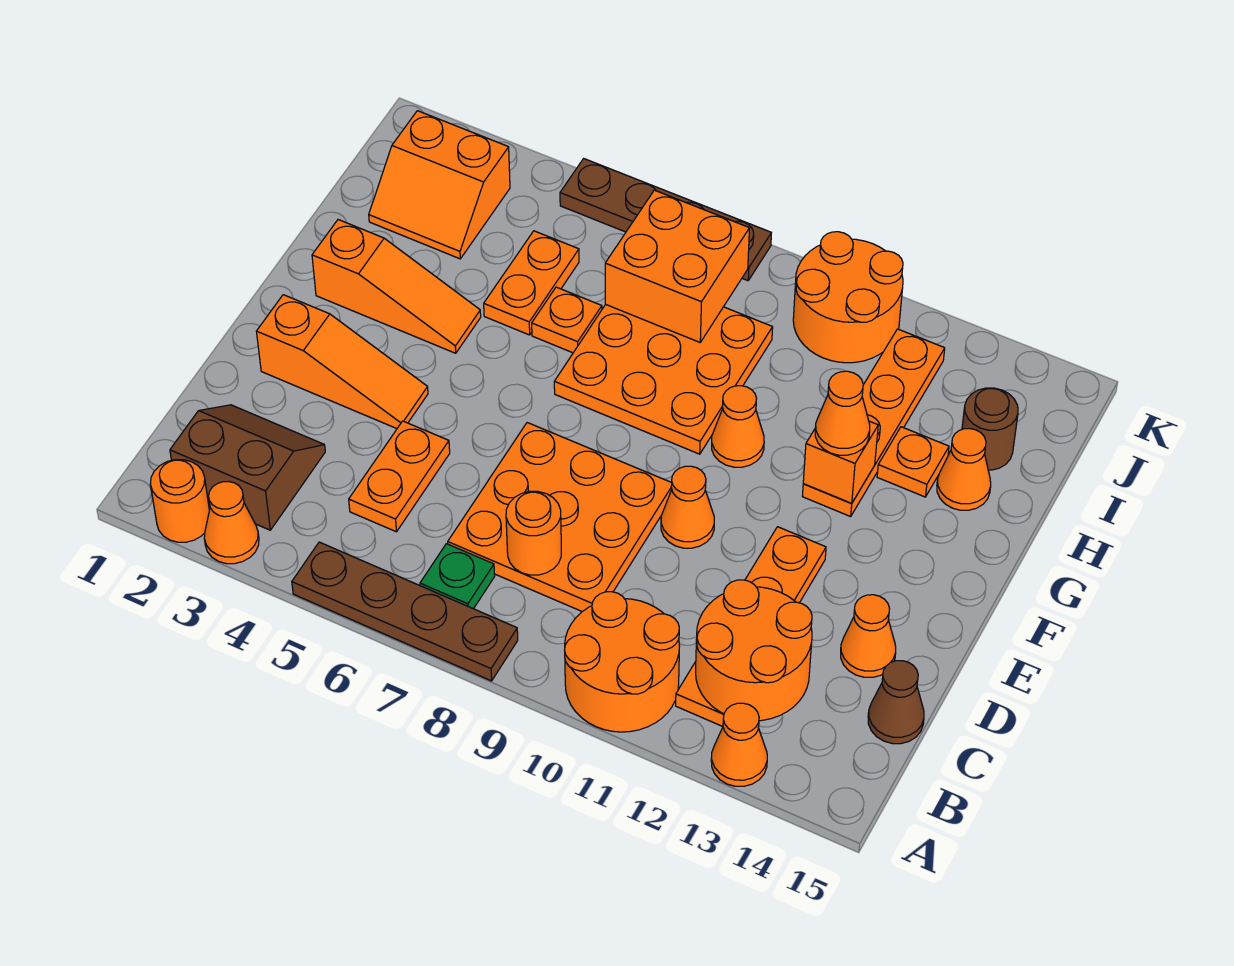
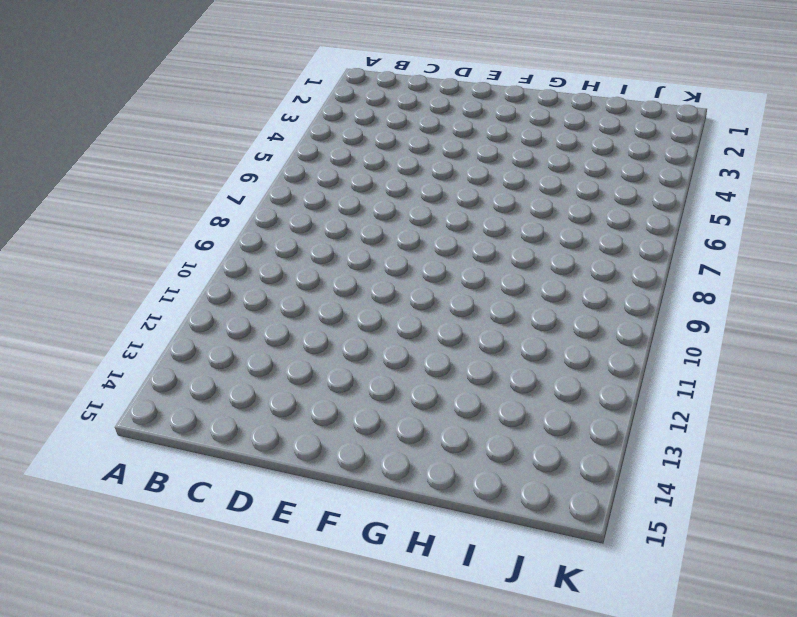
none -> orange round brick A2 level 1
none -> orange cone A3 level 1
none -> brown plate A5:A8 level 1
none -> orange round brick A10:B11 level 1

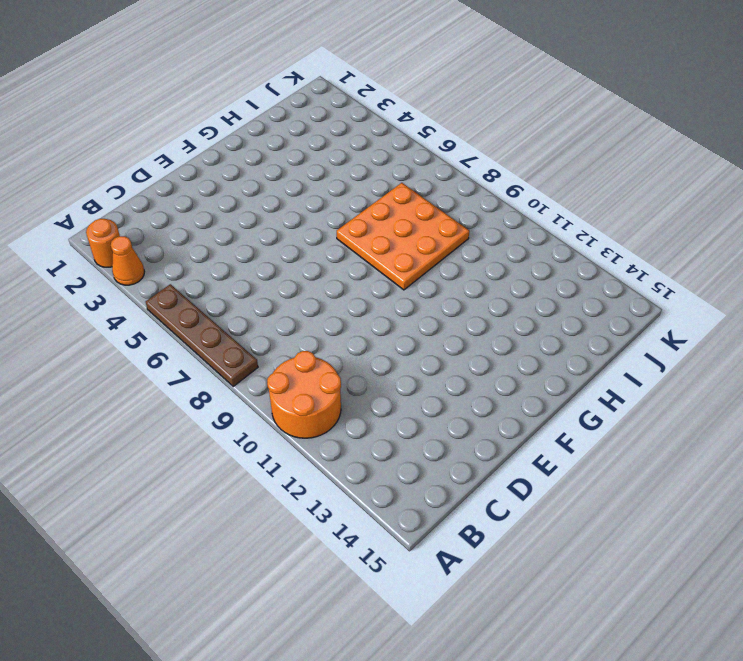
none -> orange cone A13 level 1
none -> brown slope B2:C3 level 1 top B
none -> green plate B7 level 1
none -> orange plate B12:E12 level 1

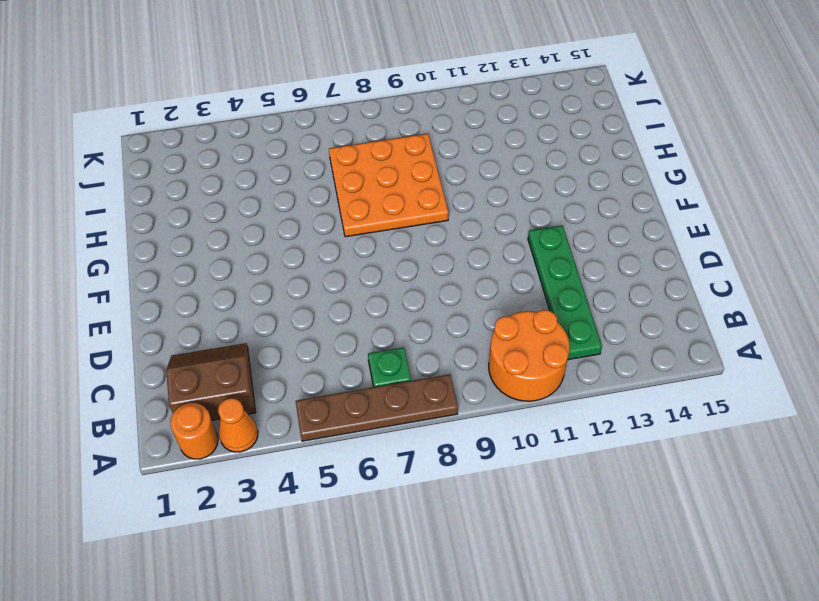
green plate B12:E12 level 1 -> orange plate B12:E12 level 1
none -> orange cone A13 level 1
none -> orange plate C5:D5 level 1
none -> orange plate C7:E9 level 1
none -> brown cone C15 level 1

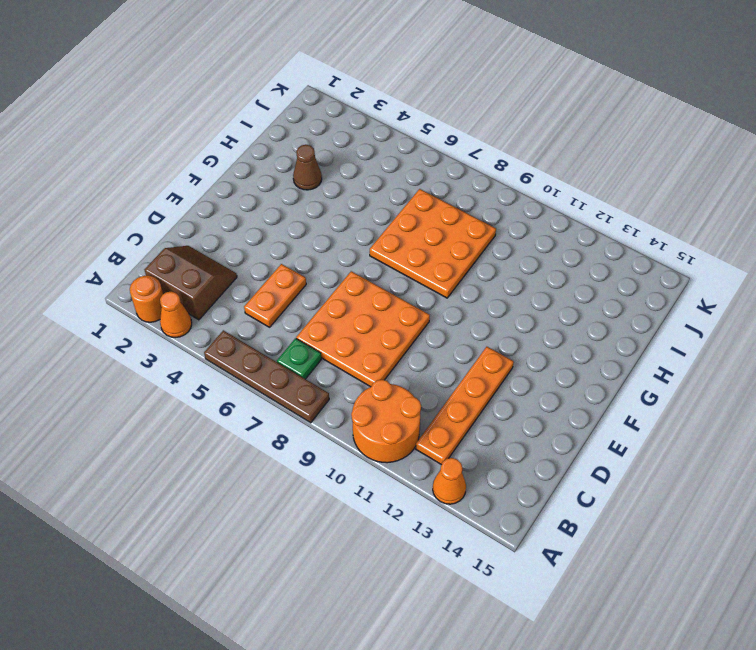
brown cone H3 level 1 -> brown cone C15 level 1
none -> orange cone D14 level 1
none -> orange slope E2:E4 level 1 top 2
none -> orange cone E10 level 1
none -> orange slope G2:G4 level 1 top 2

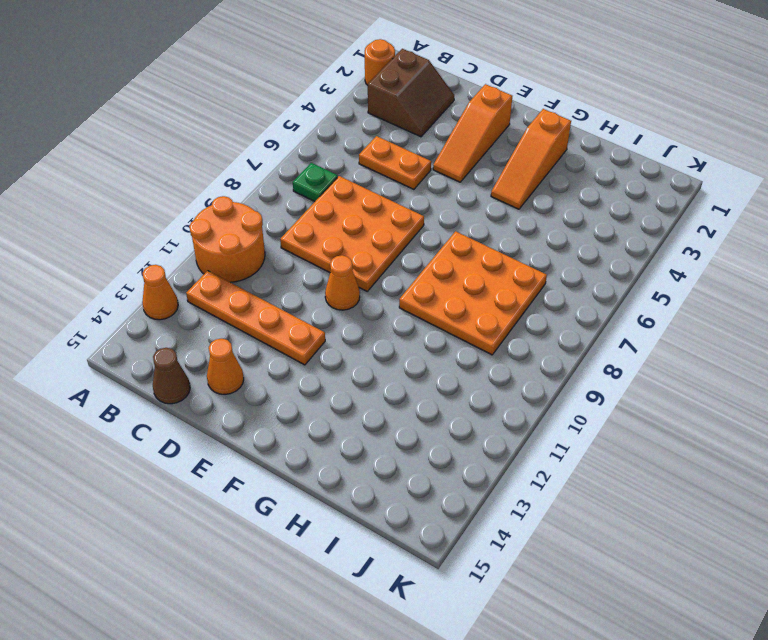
none -> orange cone A3 level 1
none -> brown plate A5:A8 level 1
none -> orange cone G10 level 1
none -> orange plate G12:J12 level 1

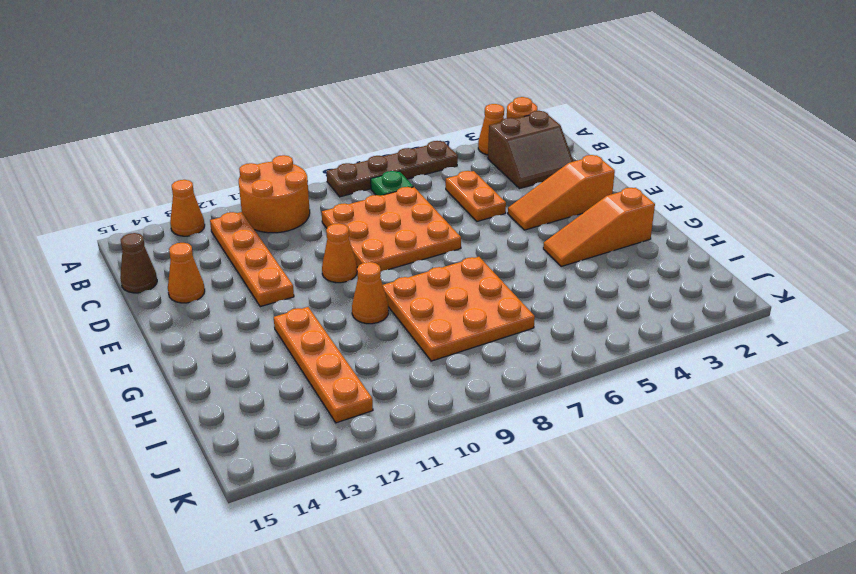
none -> orange plate H5:I5 level 1
none -> orange plate H6 level 1
none -> orange plate H13 level 1
none -> orange cone H14 level 1

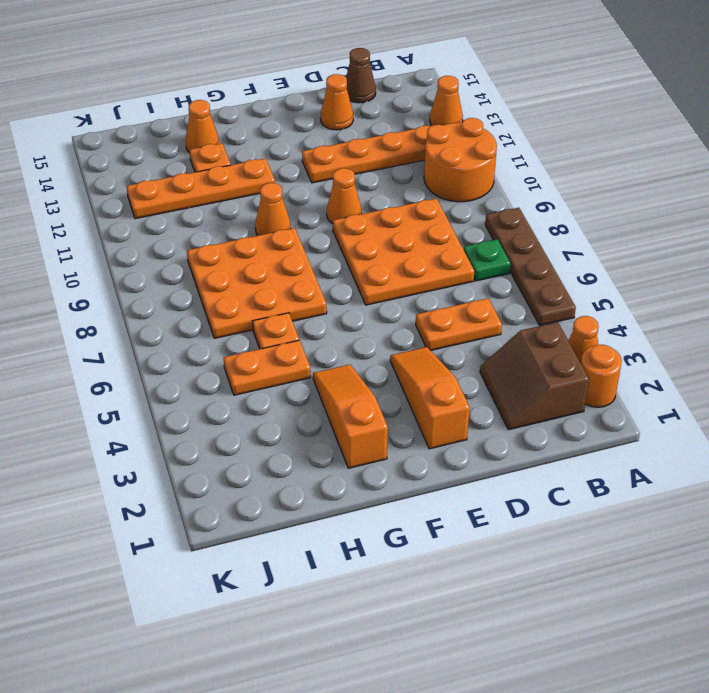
none -> orange slope I2:J3 level 1 top J
none -> brown round brick I14 level 1
none -> orange round brick J10:K11 level 1
none -> brown plate K5:K8 level 1

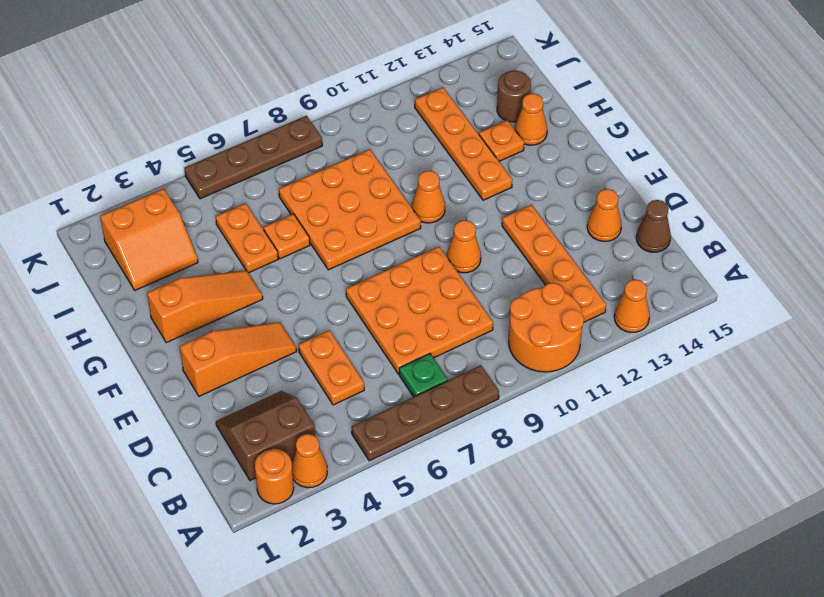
none -> orange round brick J10:K11 level 1
none -> orange round brick B12:C13 level 2
none -> orange round brick C8 level 2
none -> orange brick G12 level 2

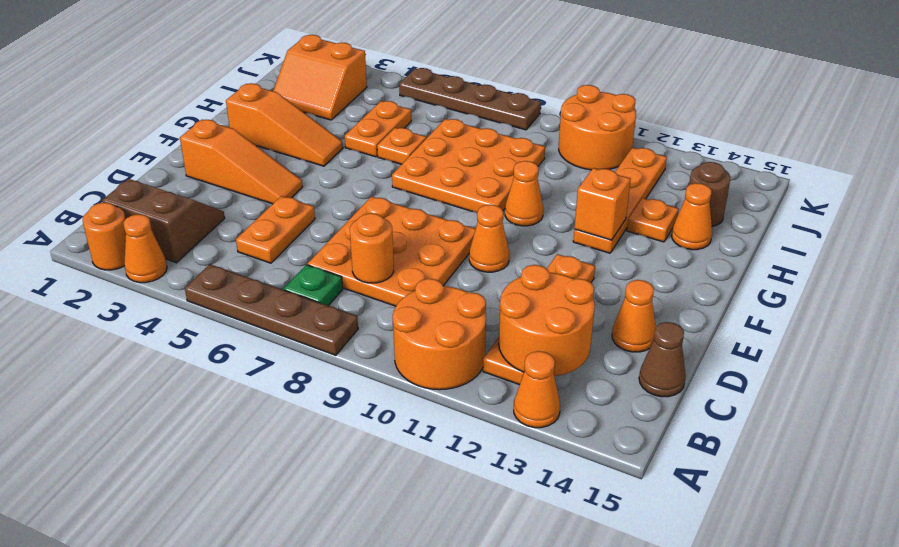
none -> orange brick I7:J8 level 2
none -> orange cone G12 level 3

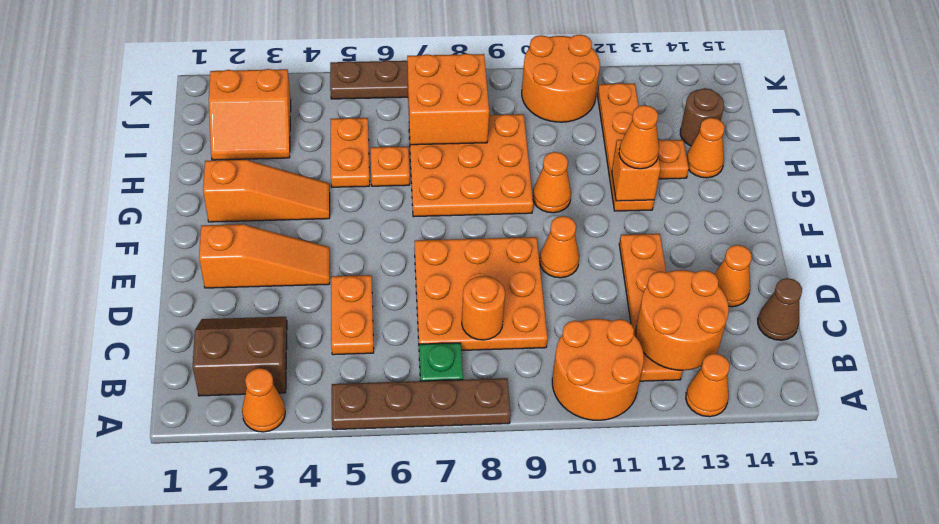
none -> orange round brick A2 level 1

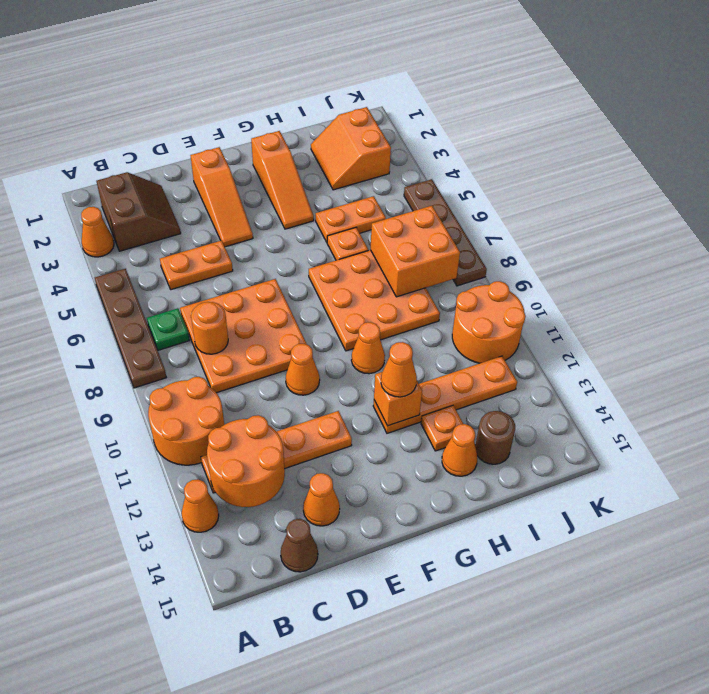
none -> orange round brick A2 level 1

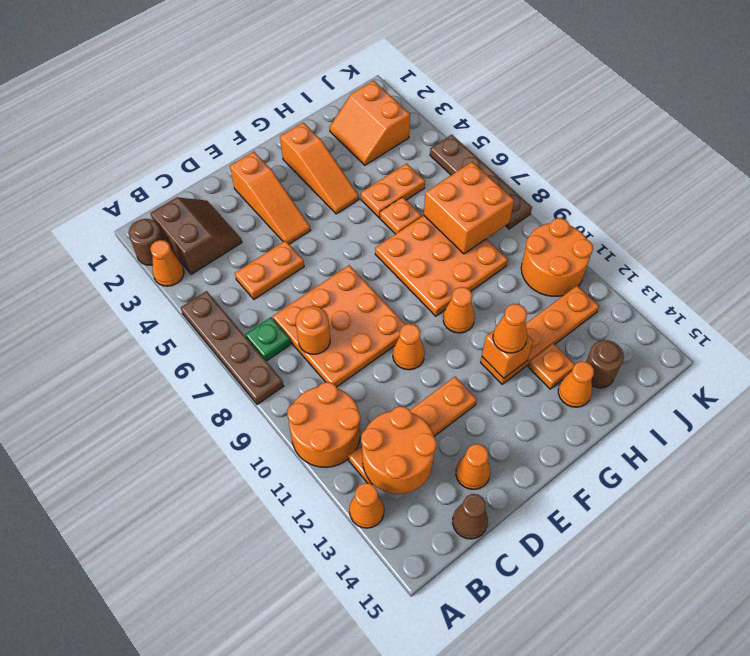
brown round brick A2 level 1 -> orange round brick A2 level 1

